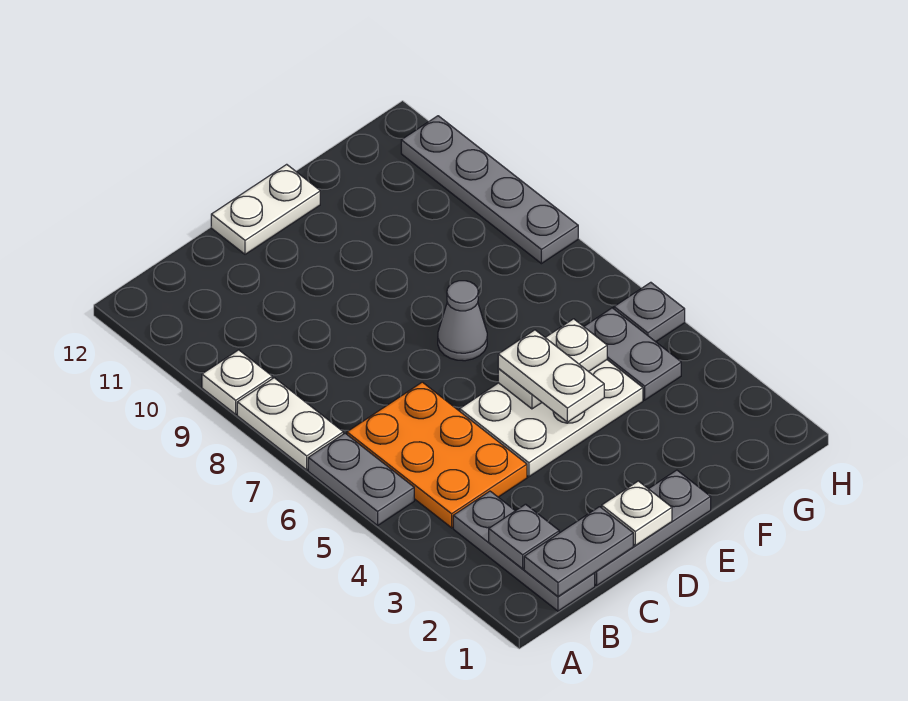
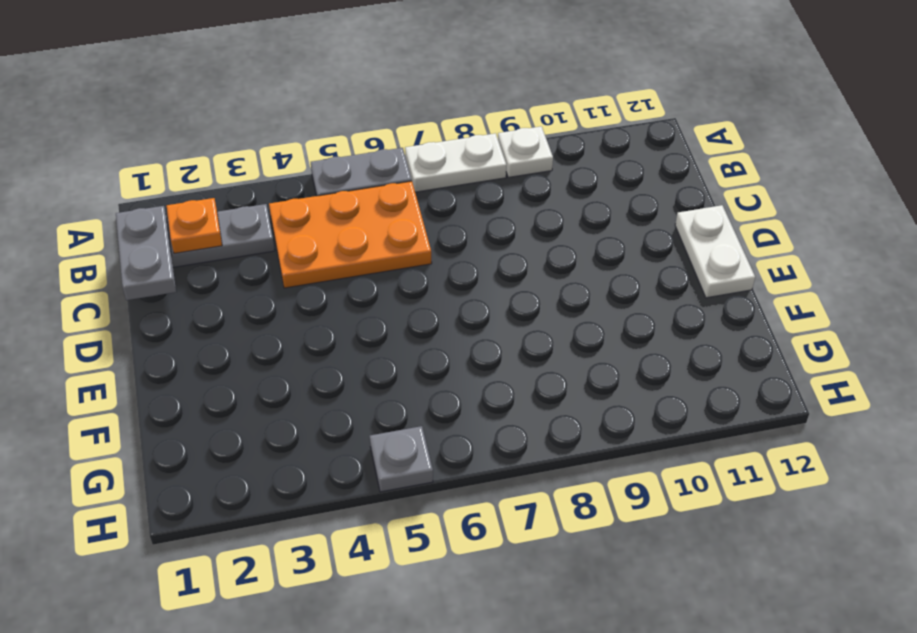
orange plate B2 level 2 -> grey plate B2 level 2
none -> grey plate C1:E1 level 1
none -> white plate D4:F5 level 1
none -> grey cone E7 level 1

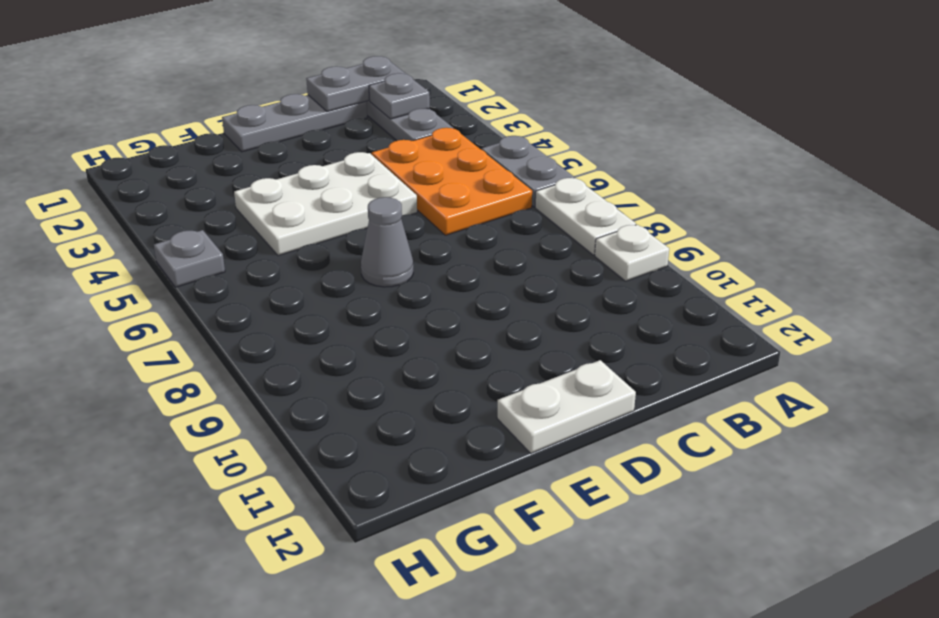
none -> grey plate G4:G5 level 1
none -> grey plate H8:H11 level 1
none -> white plate D1 level 2

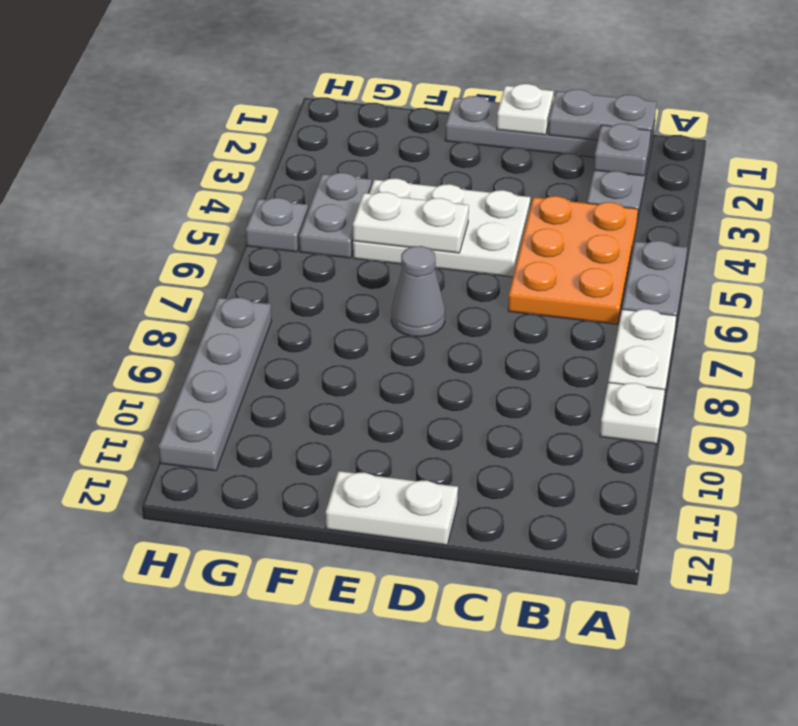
none -> white plate E4:E5 level 3

